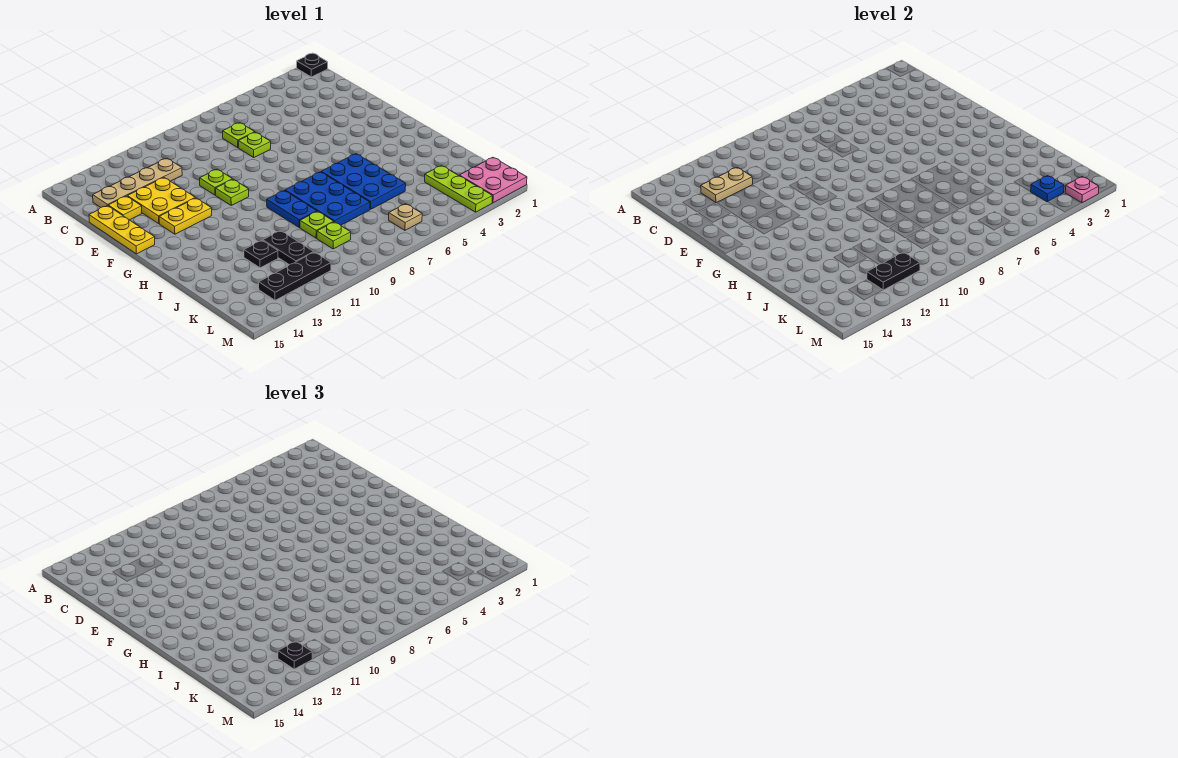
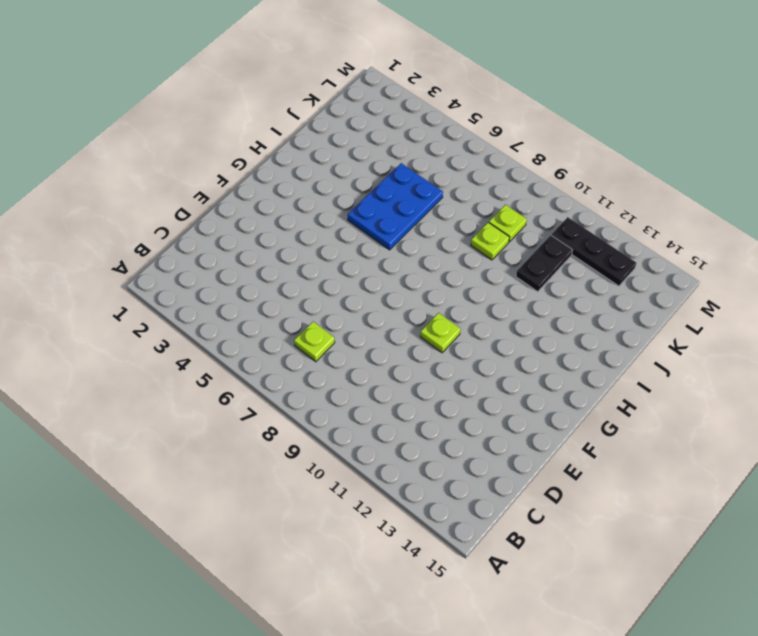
none -> black plate A1 level 1
none -> tan plate C11:C14 level 1
none -> lime plate D7 level 1

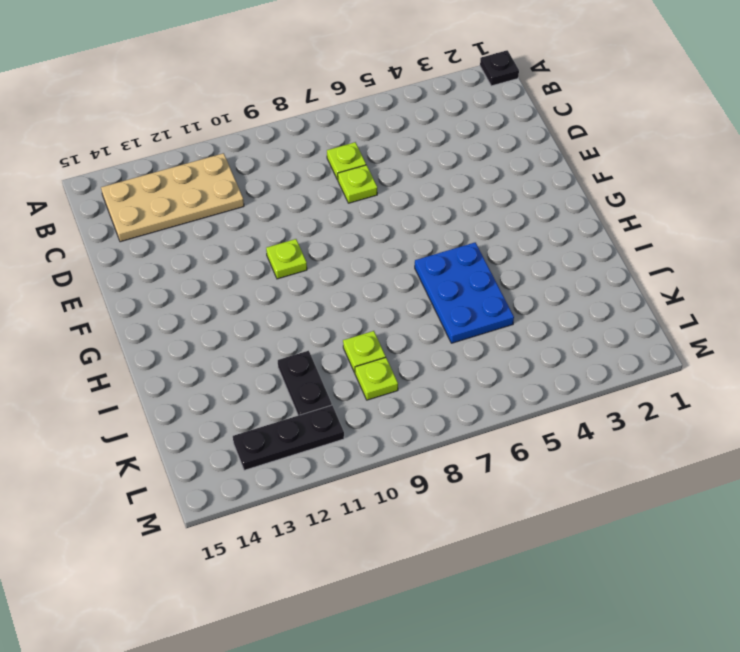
tan plate B11:C14 level 1 -> tan plate C11:C14 level 1
none -> yellow plate D12:E13 level 1
none -> yellow plate D14 level 1
none -> yellow plate D15:F15 level 1

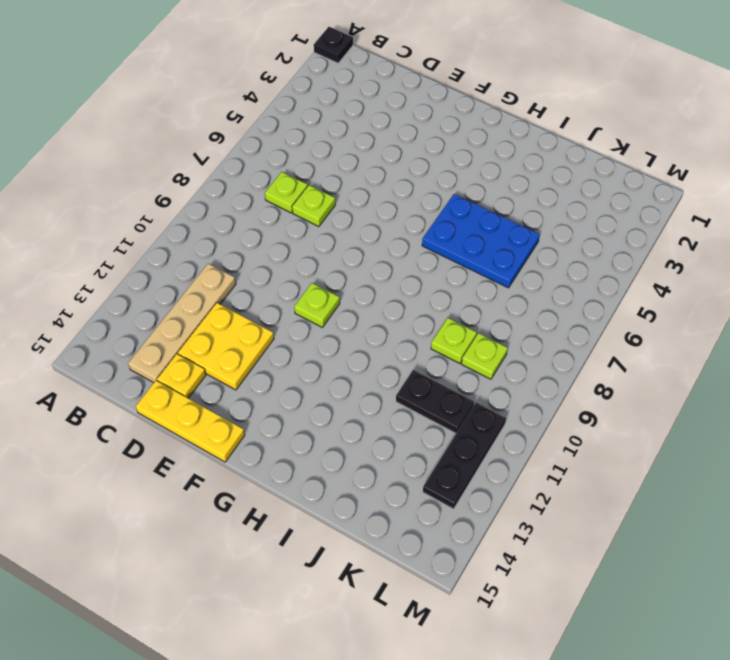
none -> lime plate E10 level 1
none -> yellow plate F12:F13 level 1
none -> blue plate H7:J8 level 1

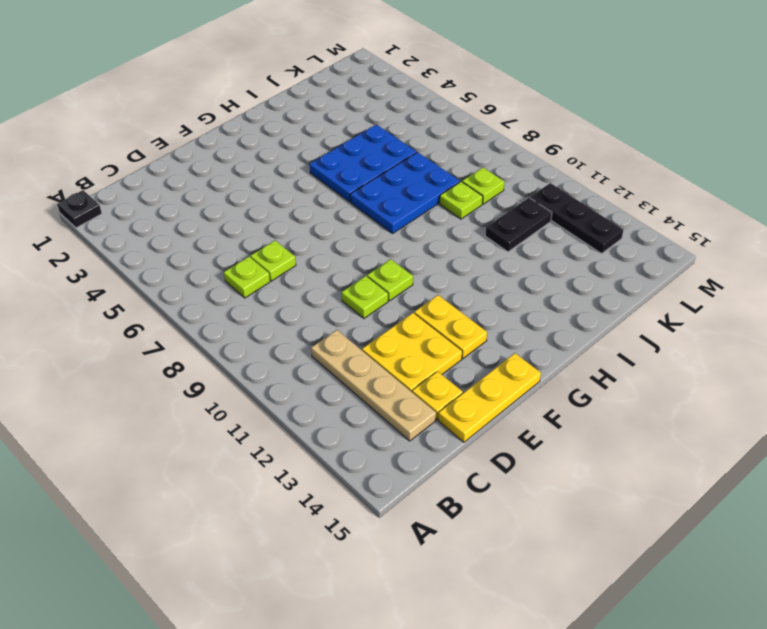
none -> blue plate H9:I9 level 1
none -> black plate J12 level 1
none -> lime plate K3:M3 level 1

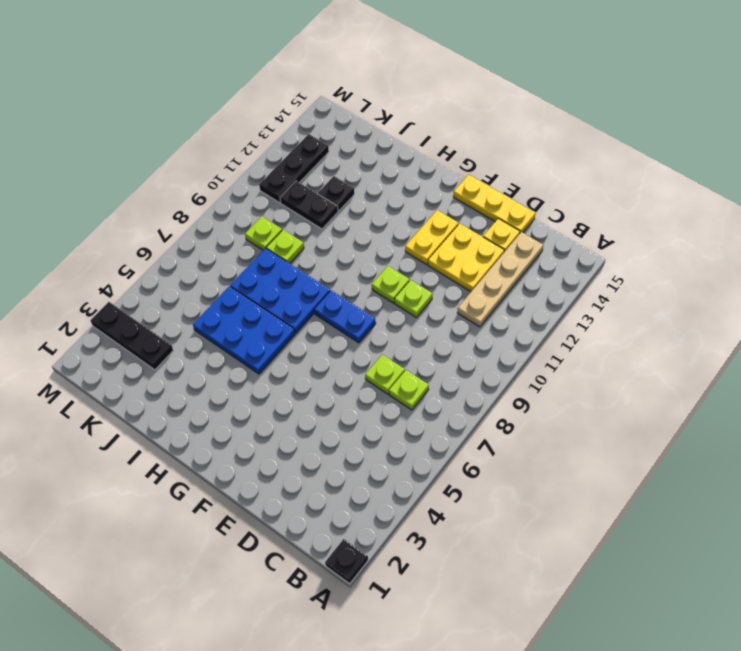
blue plate F8:G8 level 1 -> blue plate H9:I9 level 1
black plate K3:M3 level 1 -> lime plate K3:M3 level 1
none -> pink plate L1:M2 level 1
none -> tan plate L6 level 1
none -> tan plate C12:C13 level 2

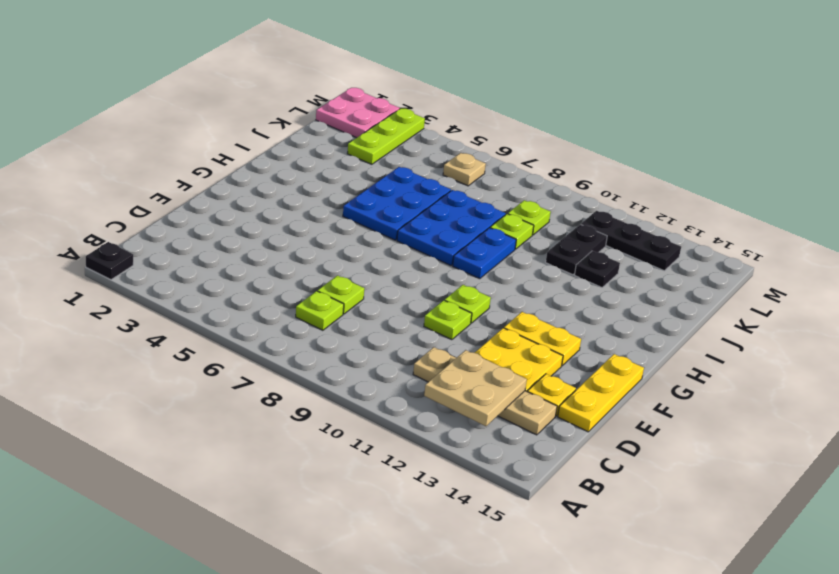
tan plate B12:C13 level 2 -> tan plate C12:C13 level 2
none -> blue plate L3 level 2
none -> black plate L11:L12 level 2
none -> pink plate M2 level 2

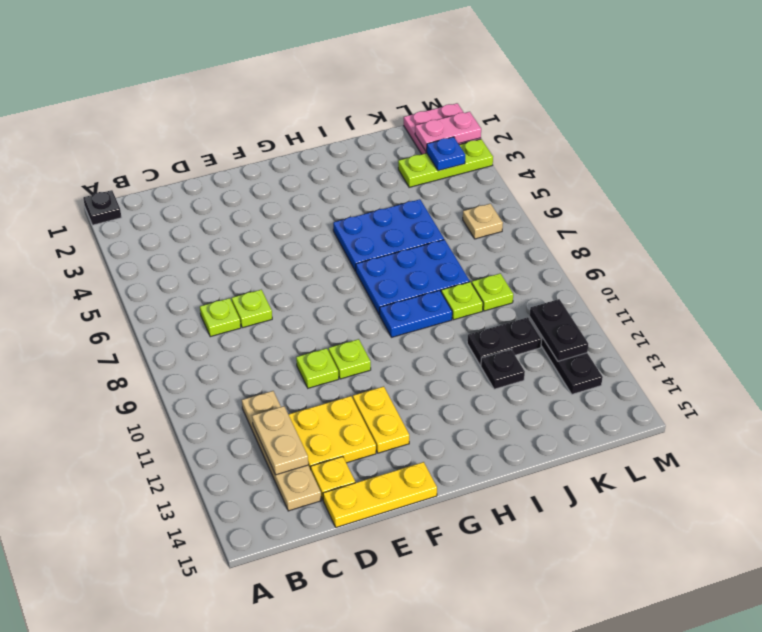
pink plate L2:M2 level 2 -> pink plate M2 level 2
none -> black plate L12 level 3

